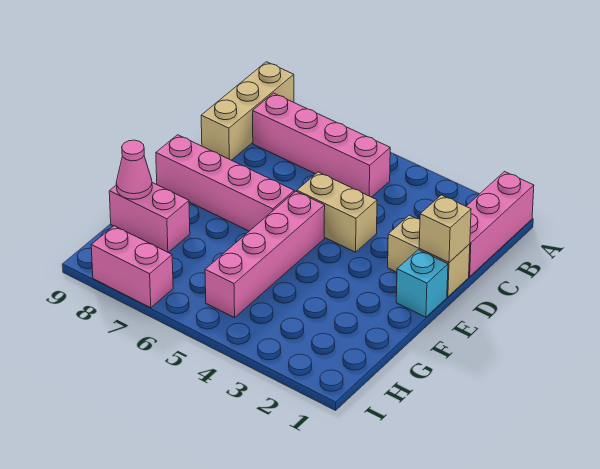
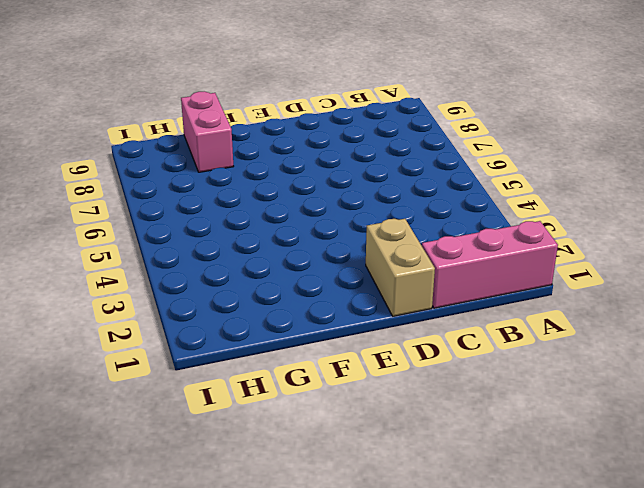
none -> tan brick A9:C9 level 1
none -> pink brick B5:B8 level 1
none -> tan brick D4:D5 level 1

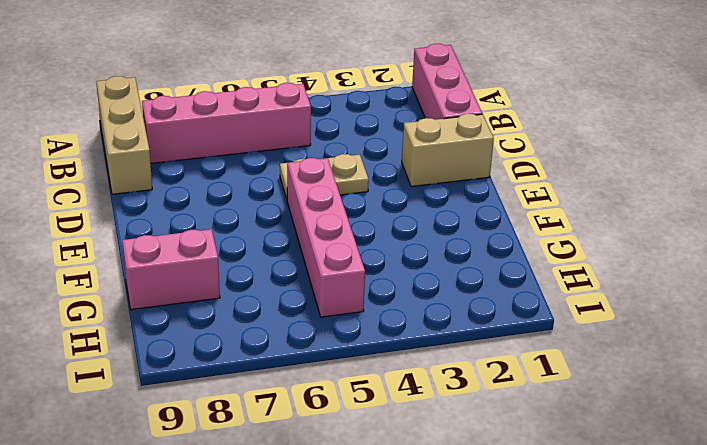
tan plate D4:D5 level 1 -> tan brick D4:D5 level 1
none -> cyan brick E1 level 1
none -> pink brick E6:E9 level 1
none -> pink brick I7:I8 level 1

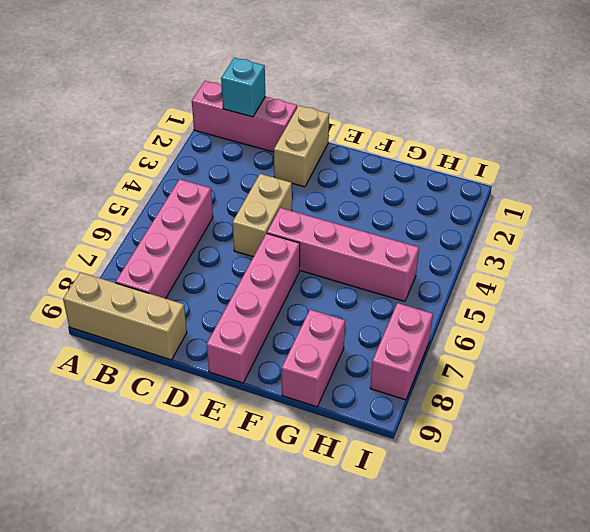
cyan brick B1 level 2 -> cyan brick E1 level 1
none -> tan brick D1 level 2
none -> pink cone G9 level 2

